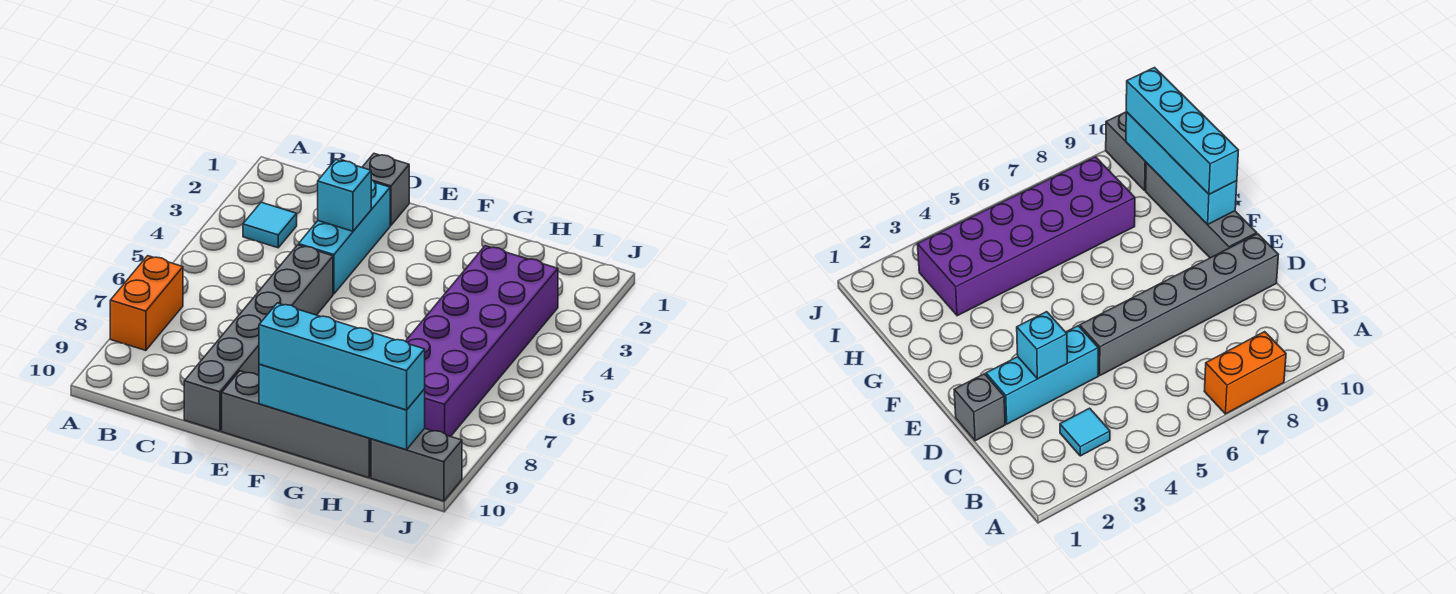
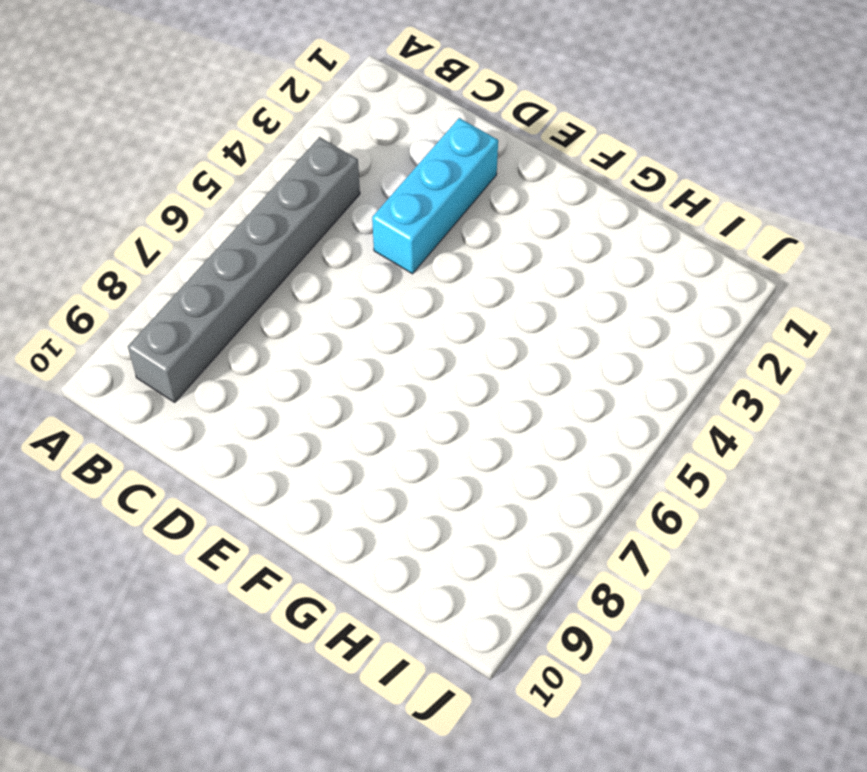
grey brick B4:B9 level 1 -> grey brick D5:D10 level 1
none -> orange brick A7:A8 level 1
none -> cyan tile B3 level 1

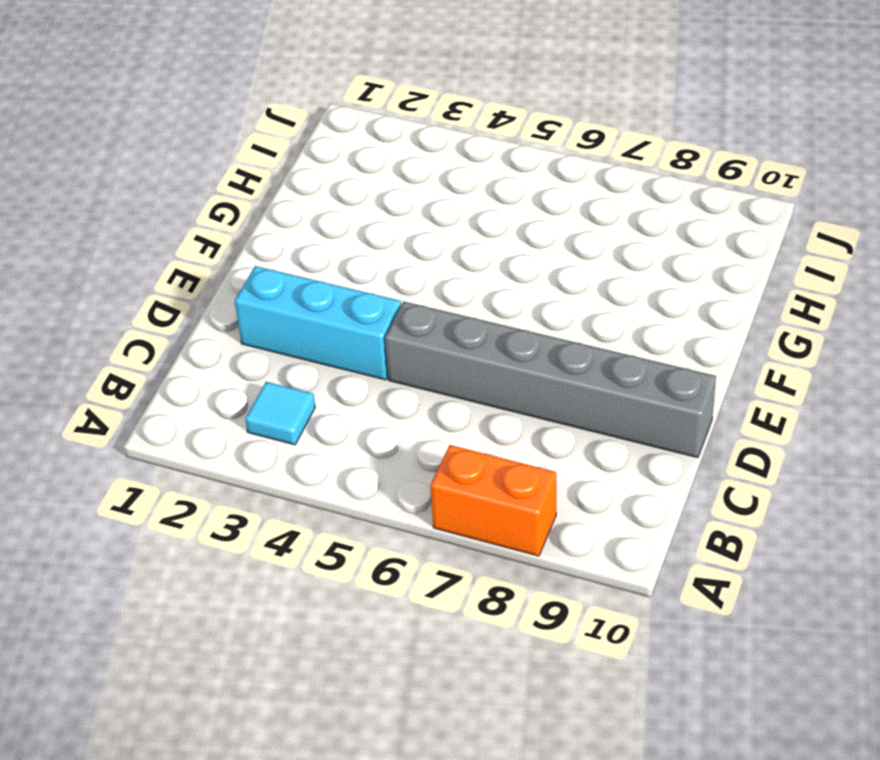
none -> grey brick D1 level 1
none -> grey brick E10:H10 level 1

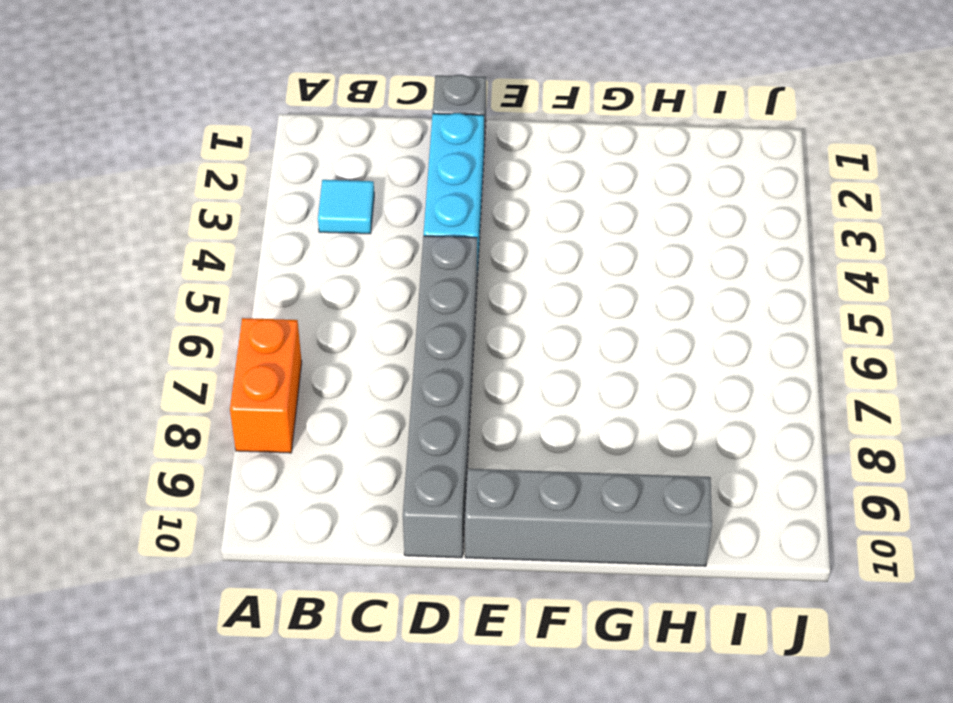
none -> purple brick H3:I8 level 1
none -> grey brick I10:J10 level 1

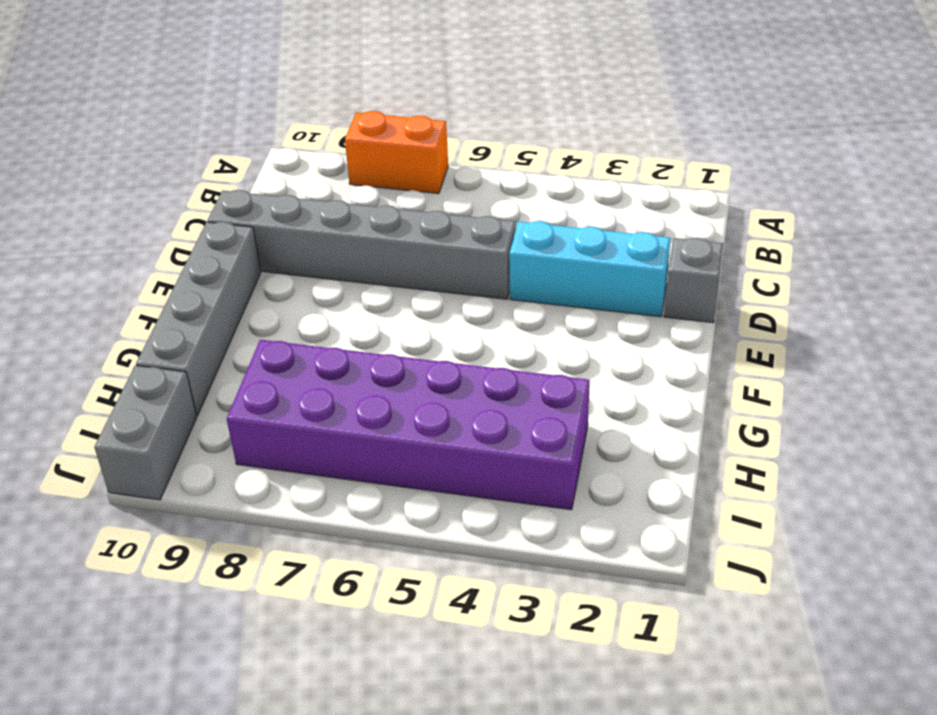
none -> cyan tile B3 level 1
none -> cyan brick D3 level 2

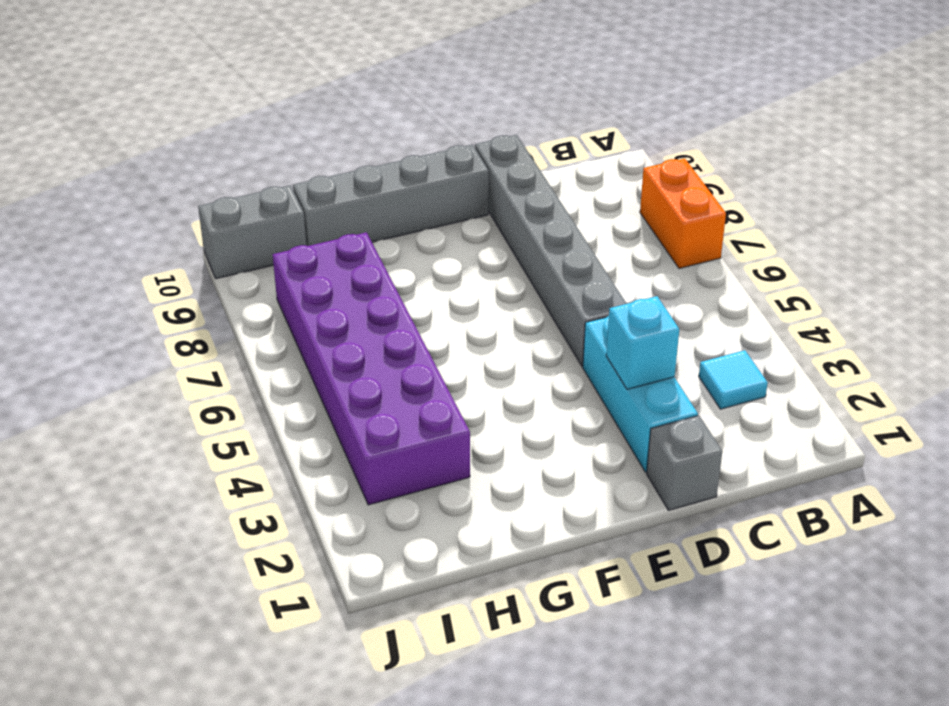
none -> cyan brick F10:I10 level 2
none -> cyan brick F10:I10 level 3

